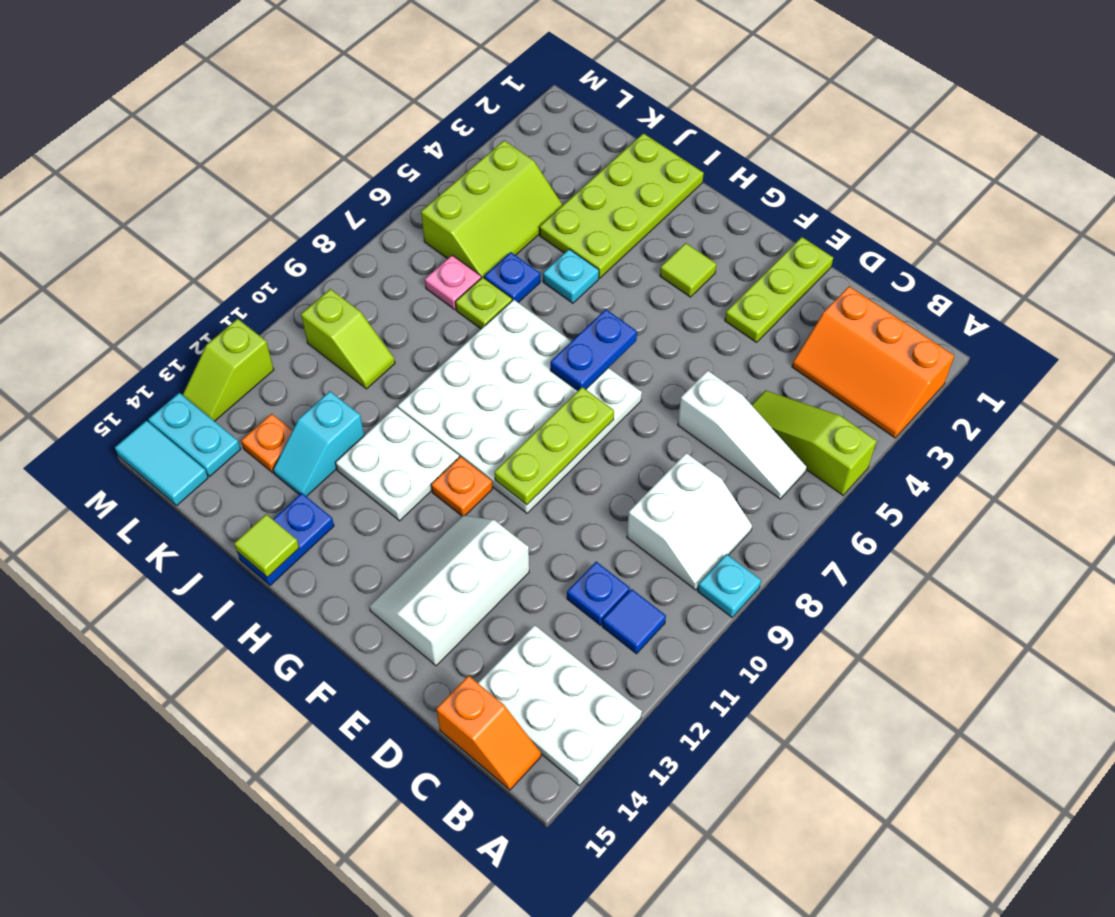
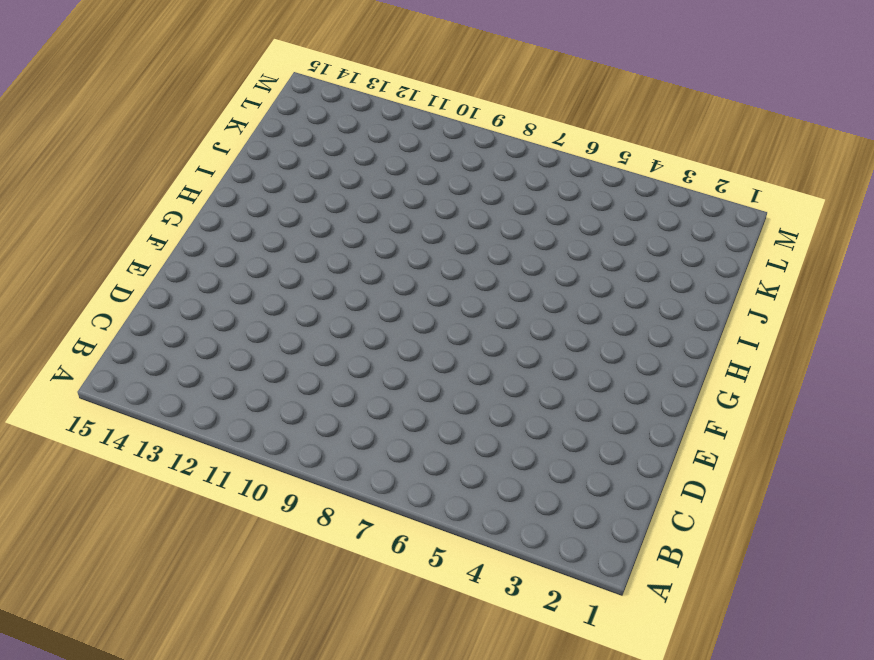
none -> orange slope A2:C3 level 1 top 2
none -> lime slope A5:C5 level 1 top A
none -> cyan plate A9 level 1
none -> white plate A13:C14 level 1

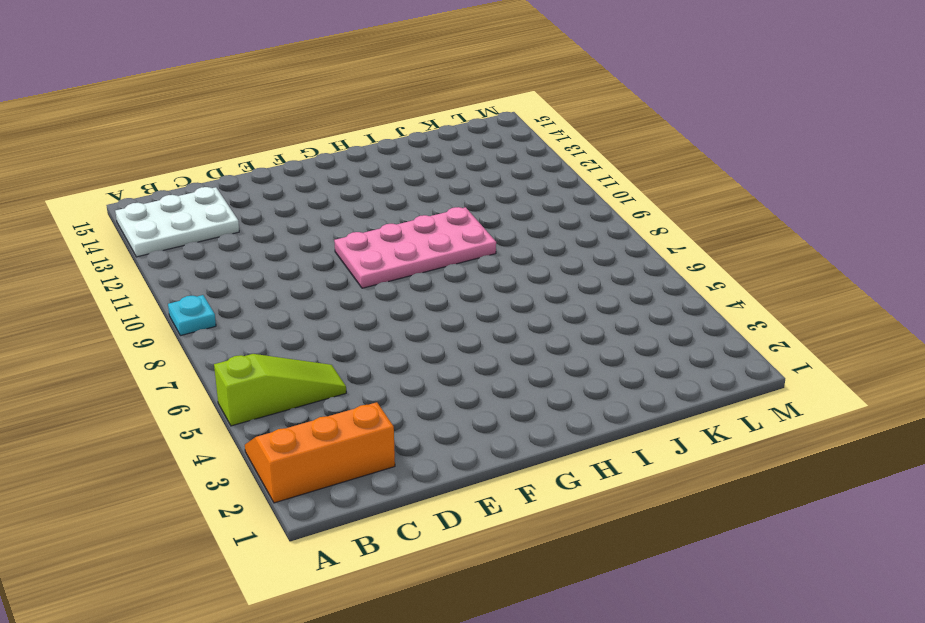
pink plate F9:I10 level 1 -> white plate F7:I10 level 1
none -> white slope B6:D6 level 1 top D
none -> white slope B8:C9 level 1 top C
none -> blue tile B11 level 1
none -> orange slope B15:C15 level 1 top C

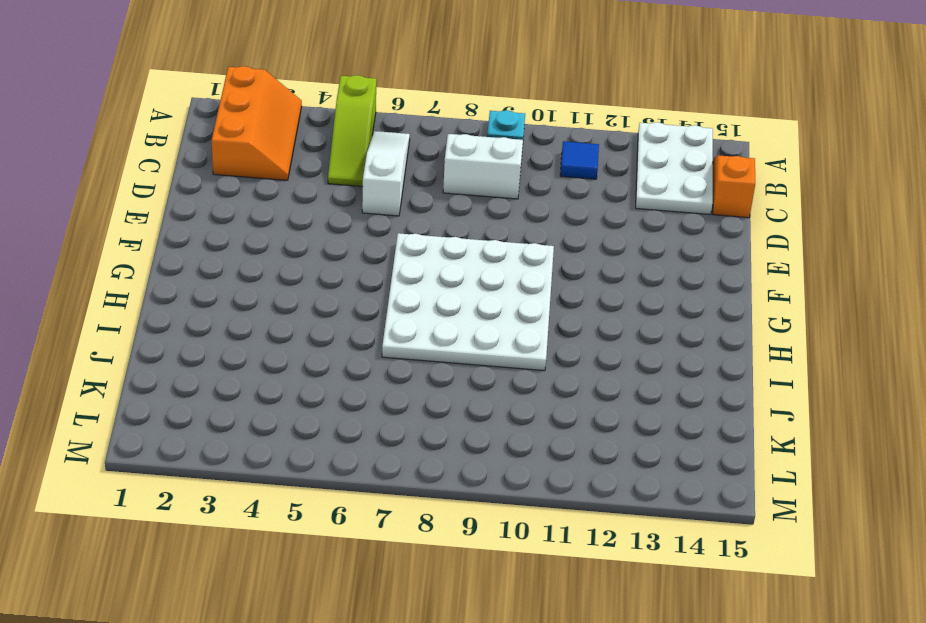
none -> blue plate C11 level 1
none -> lime plate E1:E3 level 1
none -> white slope E12:F14 level 1 top E
none -> lime tile G3 level 1

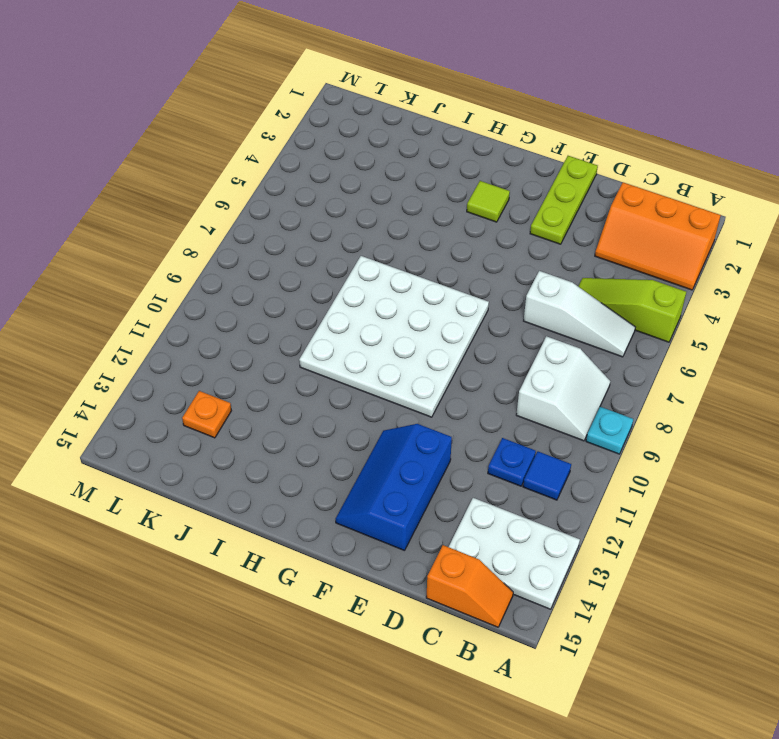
blue slope E12:F14 level 1 top E -> white slope E12:F14 level 1 top E
none -> orange plate G11 level 1
none -> white plate H11:I12 level 1
none -> lime plate I1:J4 level 1
none -> cyan plate I5 level 1

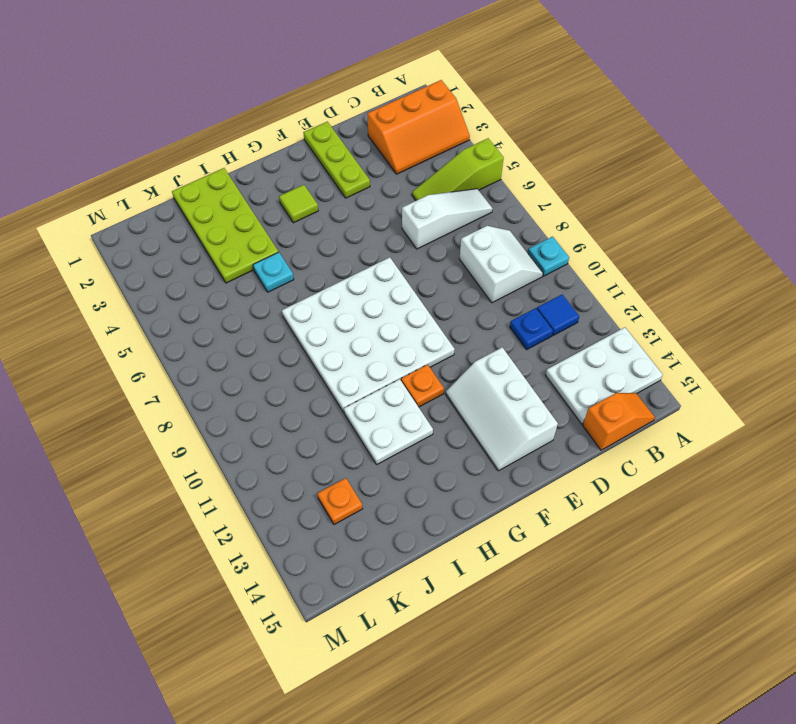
none -> blue plate I14:I15 level 1
none -> blue plate J6 level 1
none -> lime plate J7 level 1
none -> cyan slope J12:J13 level 1 top 12

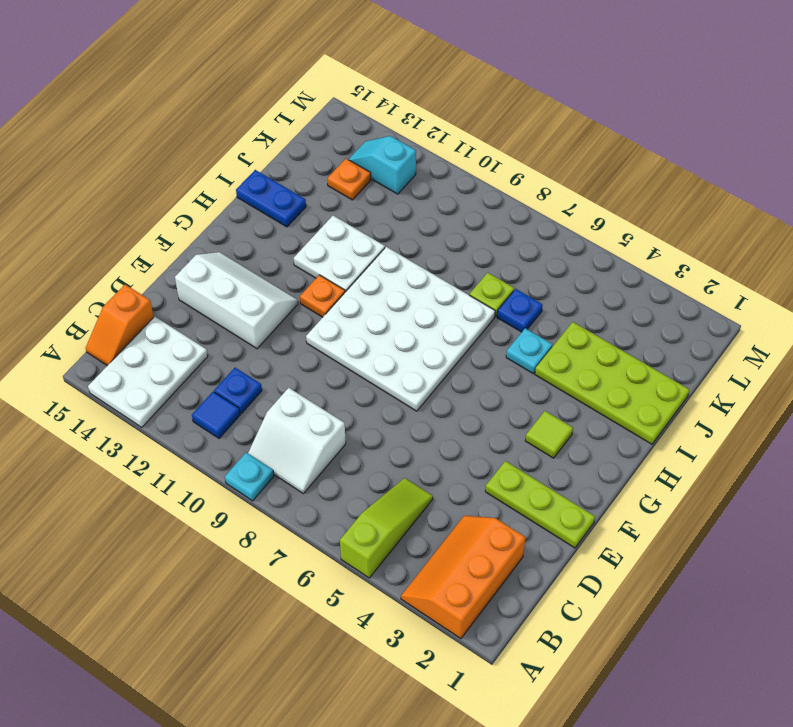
cyan slope L12:L13 level 1 top 12 -> cyan slope J12:J13 level 1 top 12
none -> white slope B6:D6 level 1 top D
none -> lime slope K4:L6 level 1 top L
none -> pink plate K7 level 1
none -> lime slope K10:L10 level 1 top L

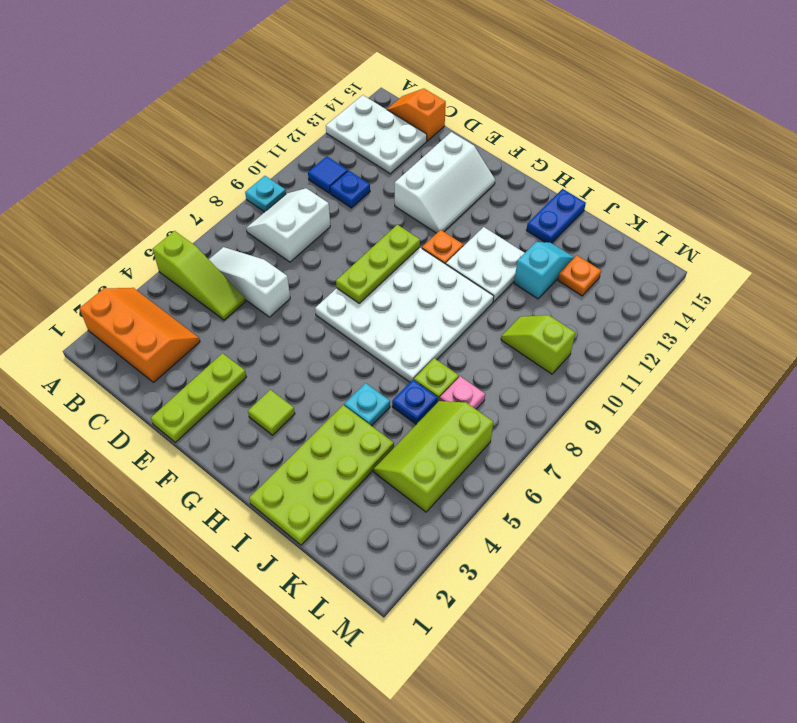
none -> cyan plate L14:M14 level 1
none -> cyan tile L15:M15 level 1
none -> lime slope M12:M13 level 1 top 12
none -> blue plate G6:G7 level 2

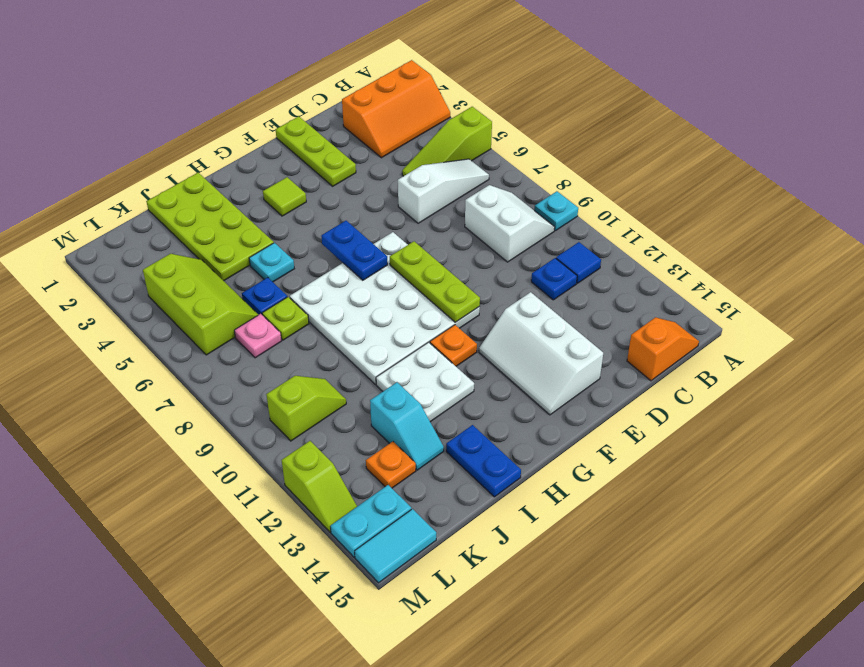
none -> white plate A13:C14 level 1
none -> lime tile I15 level 2

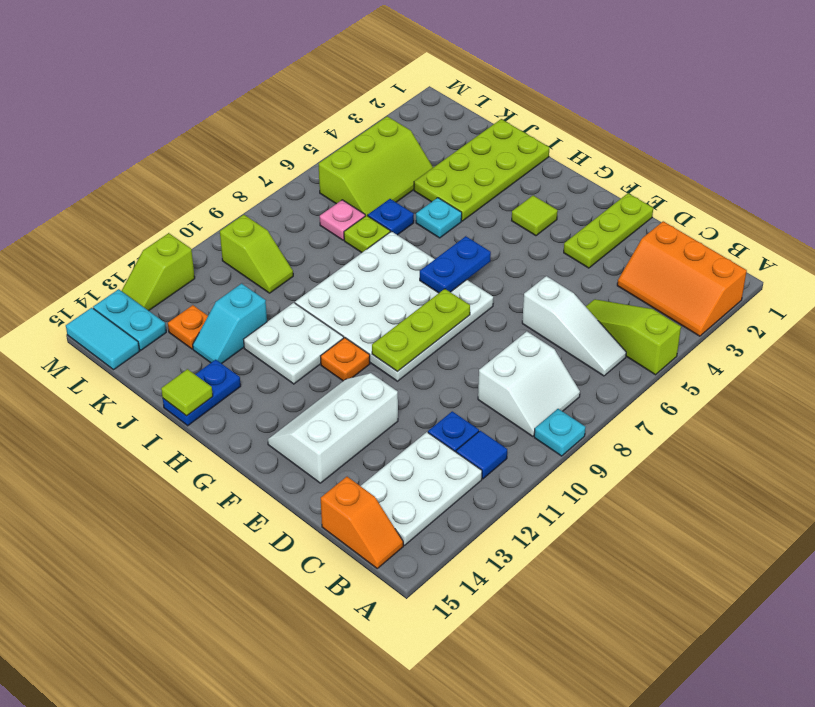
white plate B12:C14 level 1 -> white plate A13:C14 level 1

